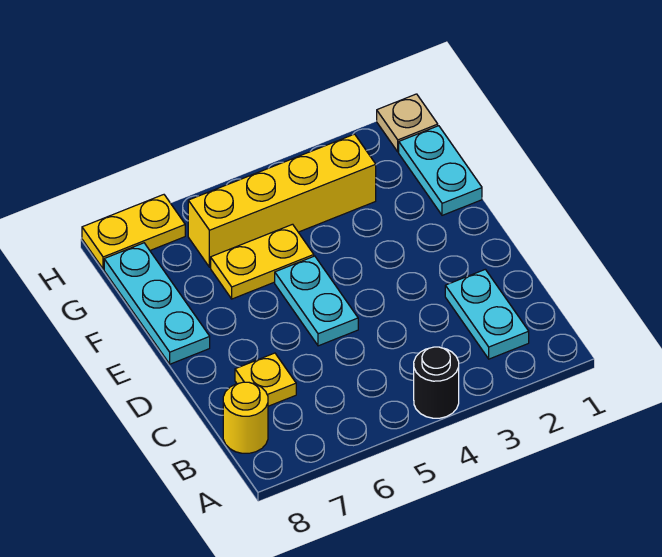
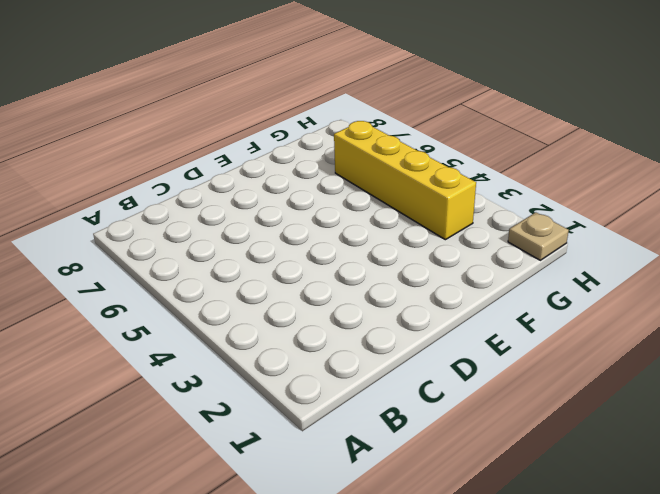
none -> black round brick A4 level 1
none -> cyan plate B2:C2 level 1

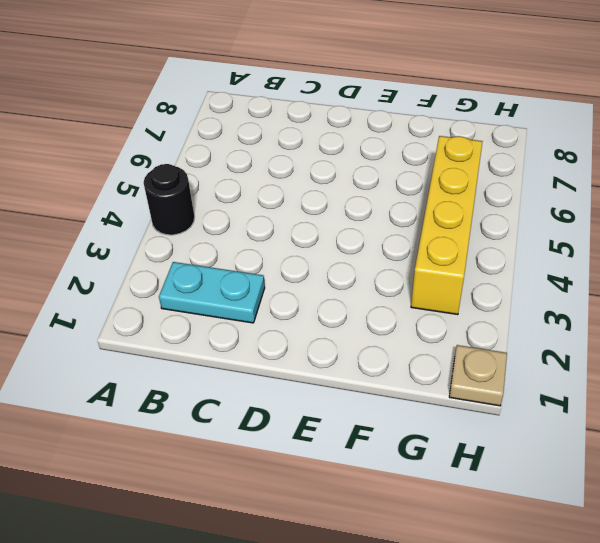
none -> yellow round brick B8 level 1
none -> yellow plate C7 level 1

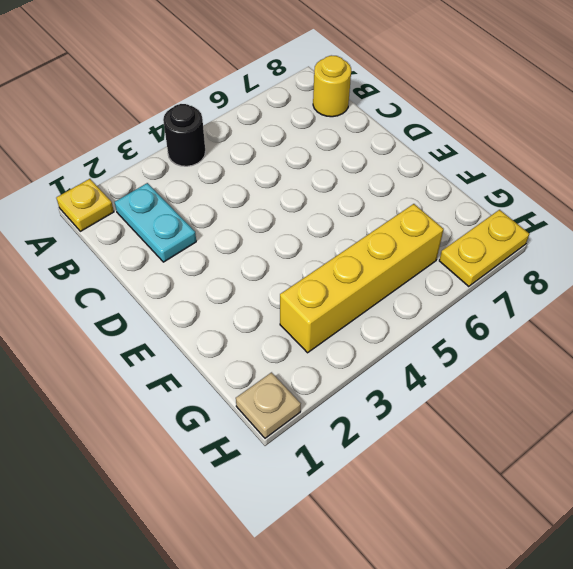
yellow plate A1 level 1 -> yellow plate C7 level 1
none -> cyan plate D5:E5 level 1
none -> cyan plate E8:G8 level 1

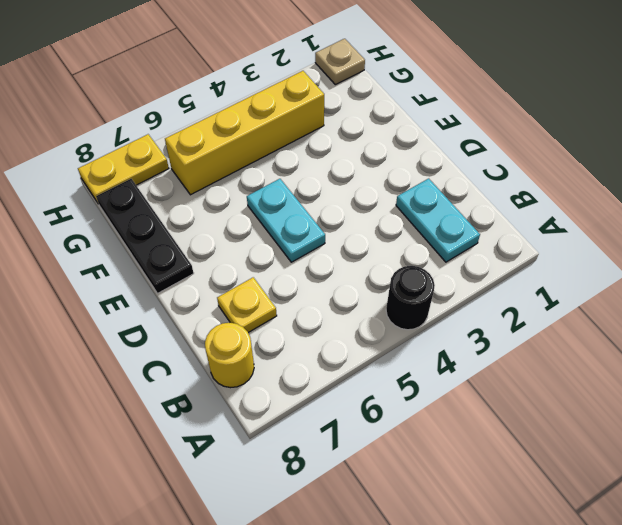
black plate E8:G8 level 1 -> cyan plate E8:G8 level 1
none -> cyan plate F1:G1 level 1
none -> yellow plate F5:F6 level 1

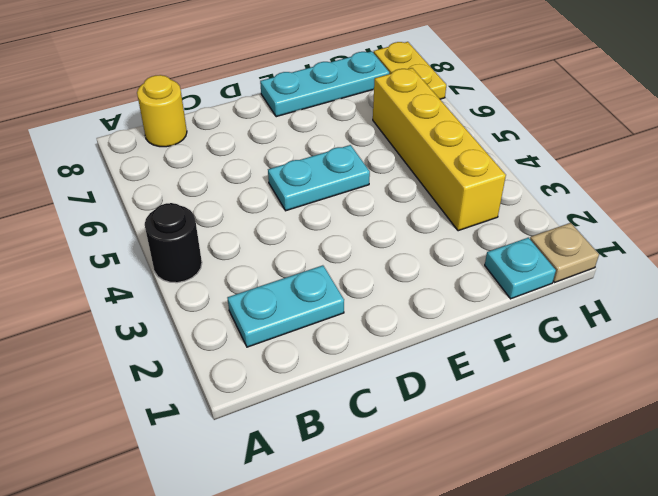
cyan plate G1 level 1 -> cyan plate F1:G1 level 1
none -> yellow plate C7 level 1
none -> yellow plate F5:F6 level 1

